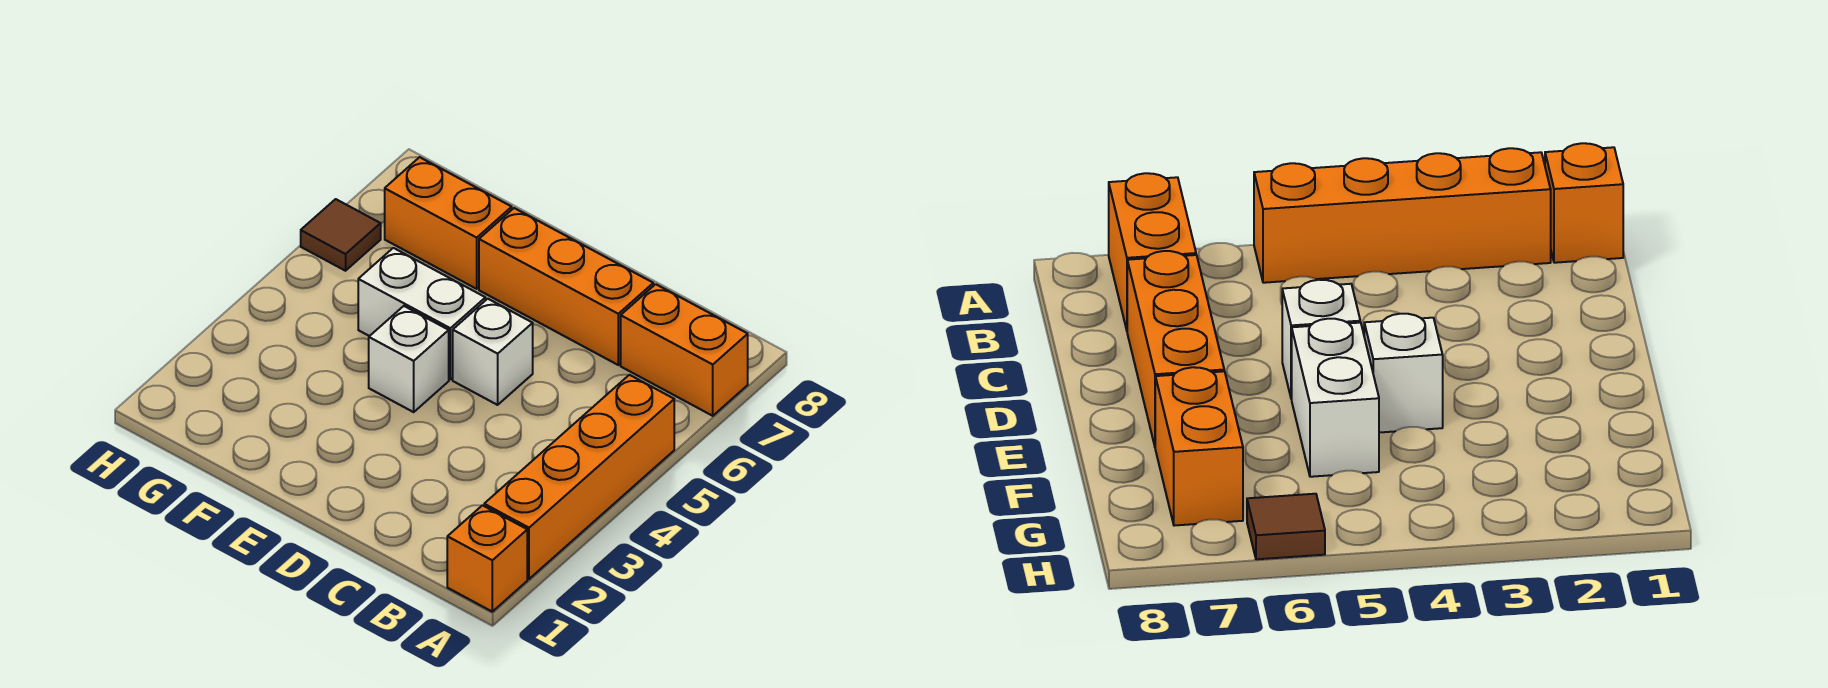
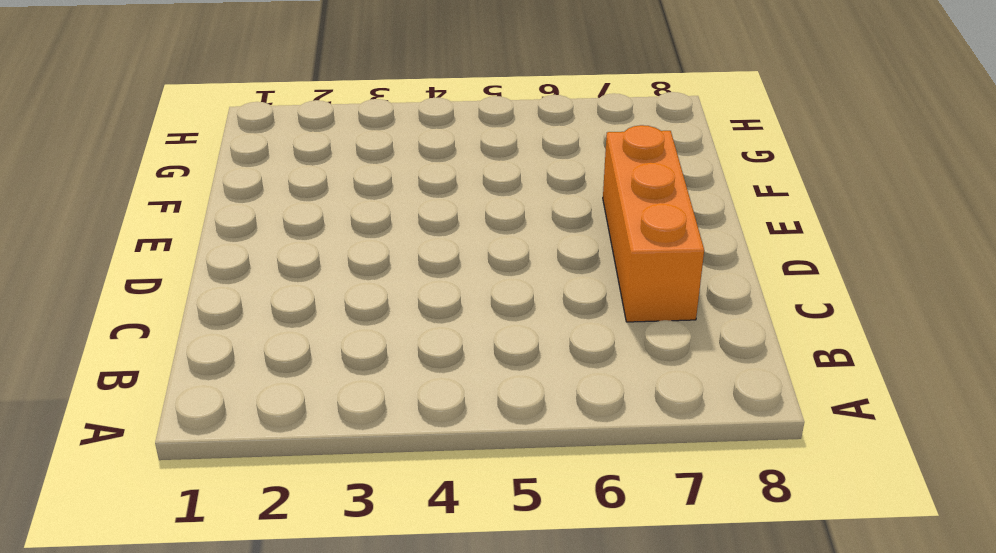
none -> orange brick A1 level 1
none -> orange brick A2:A5 level 1

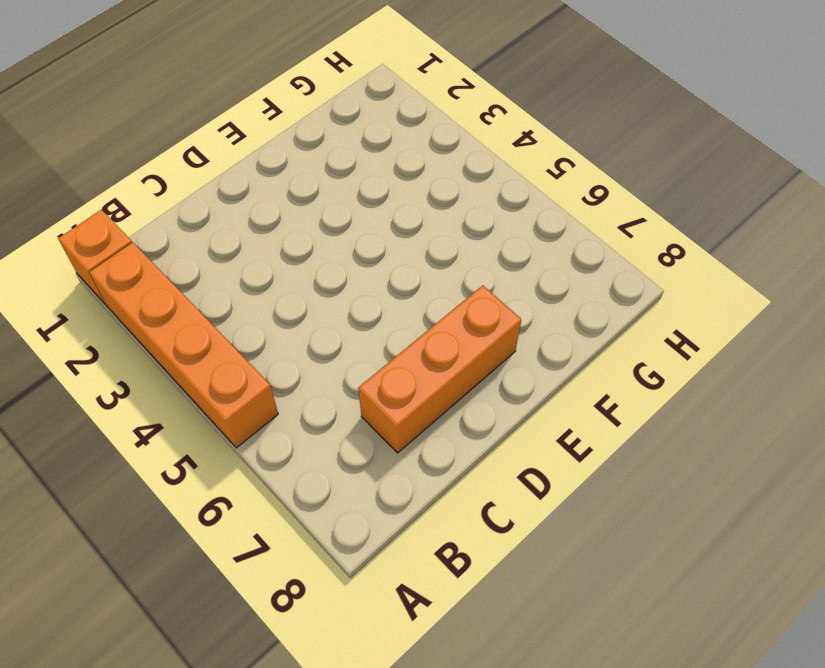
none -> orange brick A7:B7 level 1
none -> white brick D5 level 1

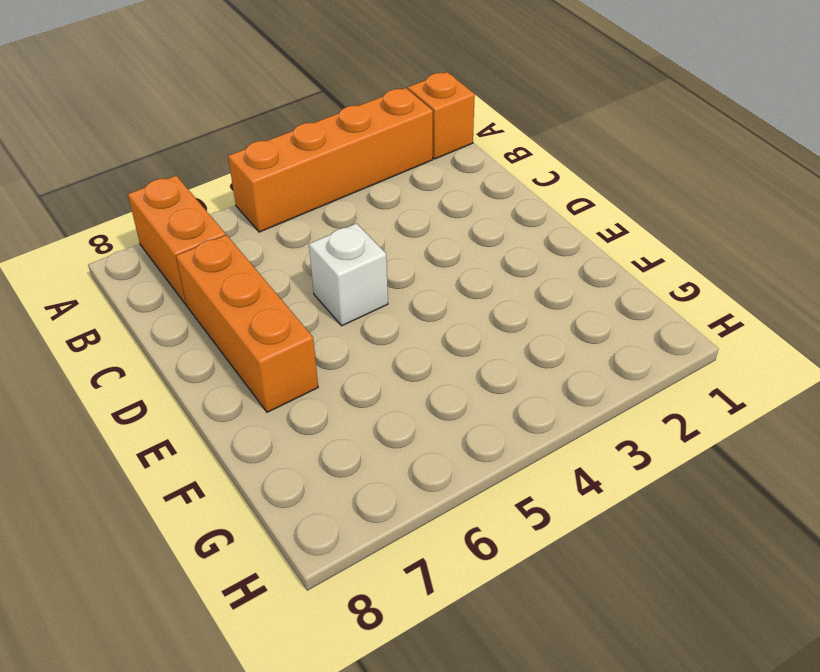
none -> white brick E4 level 1
none -> white brick E5:F5 level 1

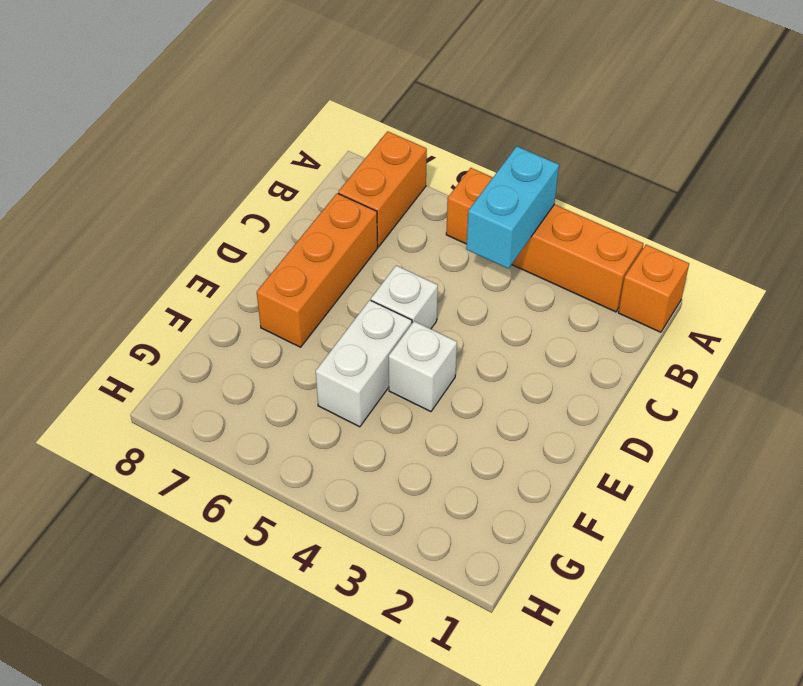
cyan brick A4:B4 level 2 -> none
none -> orange brick F7:G7 level 1
none -> brown tile H6 level 1

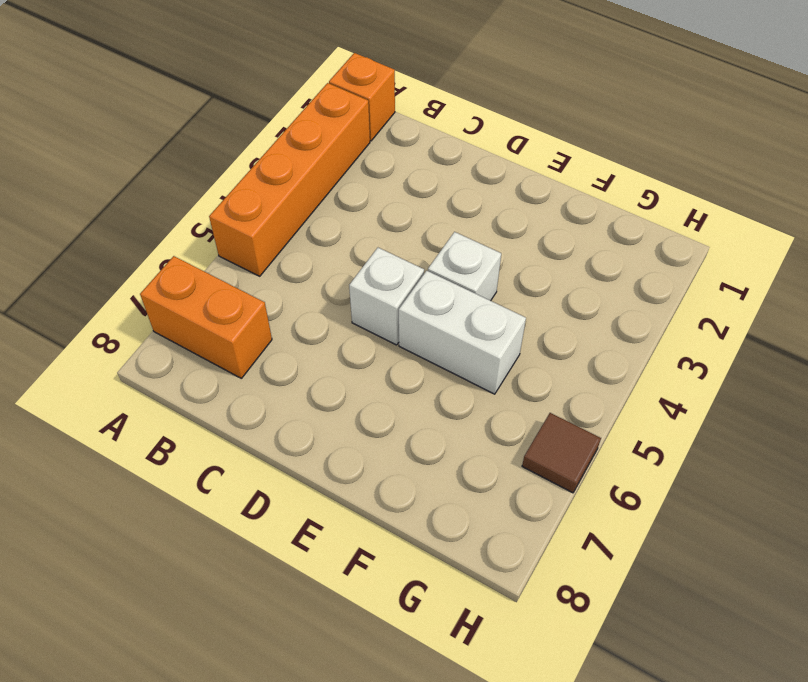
none -> orange brick C7:E7 level 1
none -> orange brick F7:G7 level 1

